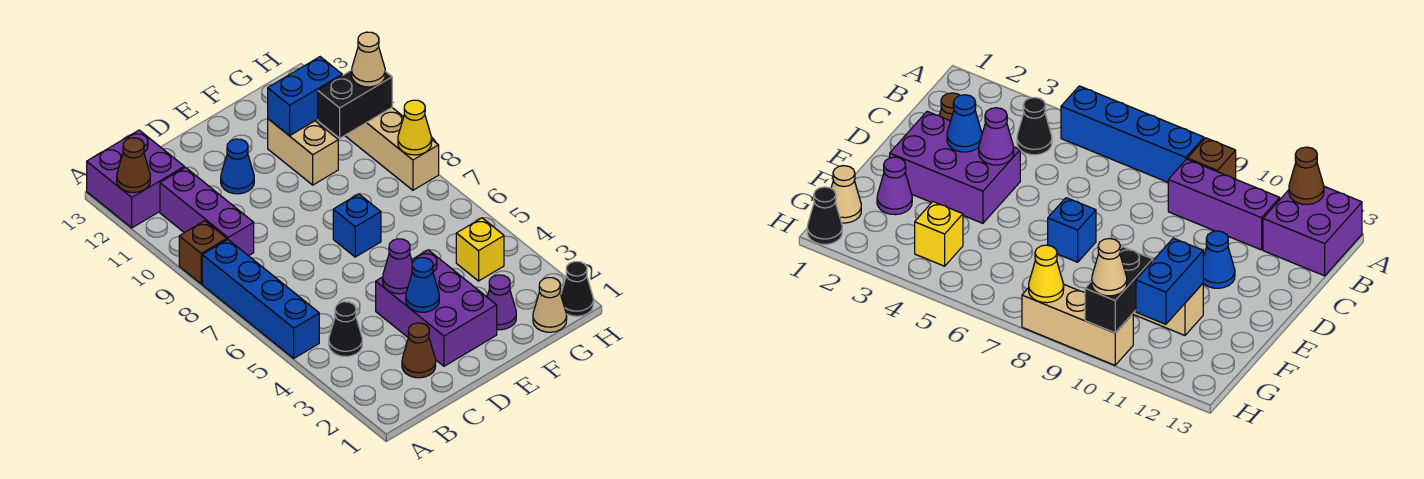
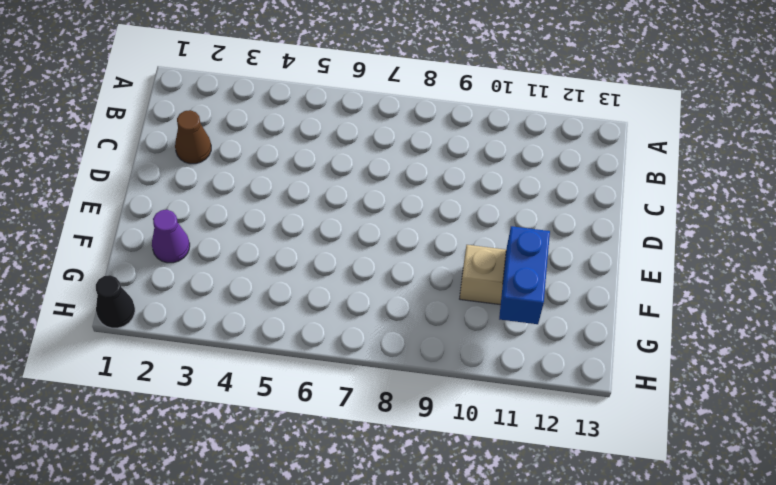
none -> blue brick A5:A8 level 1
none -> brown brick A9 level 1
none -> purple brick A12:B13 level 1

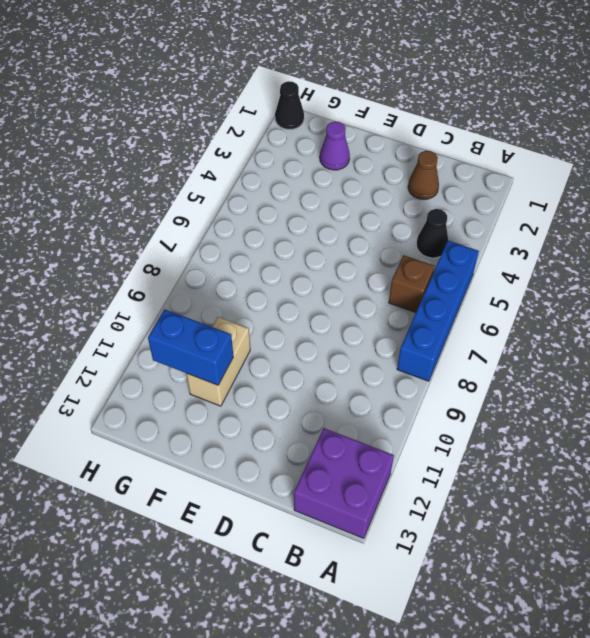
brown brick B6 level 1 -> brown brick A9 level 1
none -> purple brick B9:B11 level 1
none -> purple brick D2:E4 level 1
none -> blue cone D11 level 1

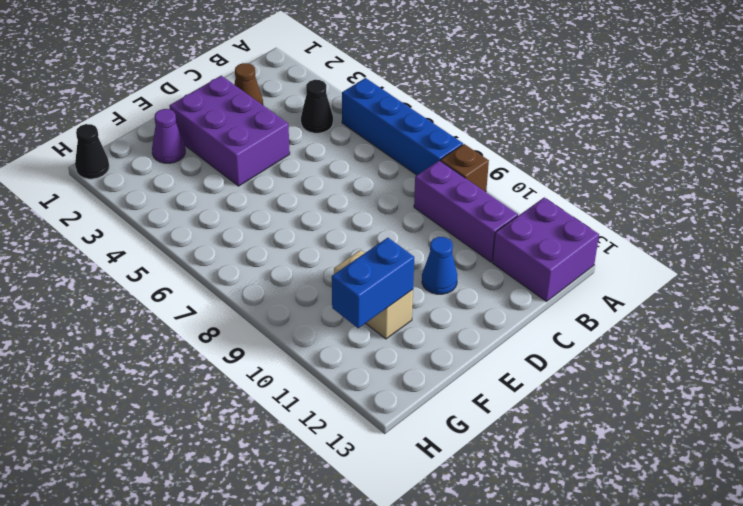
none -> blue brick E7 level 1
none -> tan cone G1 level 1
none -> yellow brick G4 level 1

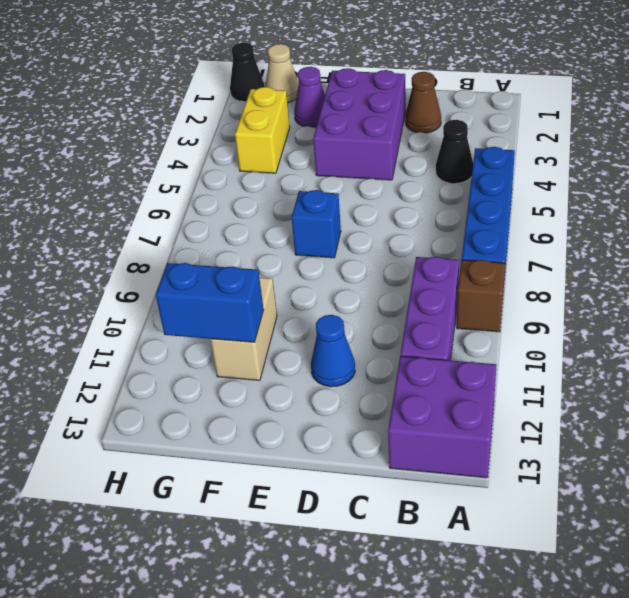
yellow brick G3:G4 level 1 -> yellow brick G4 level 1
none -> tan brick H8:H10 level 1
none -> brown cone A12 level 2
none -> blue cone D3 level 2

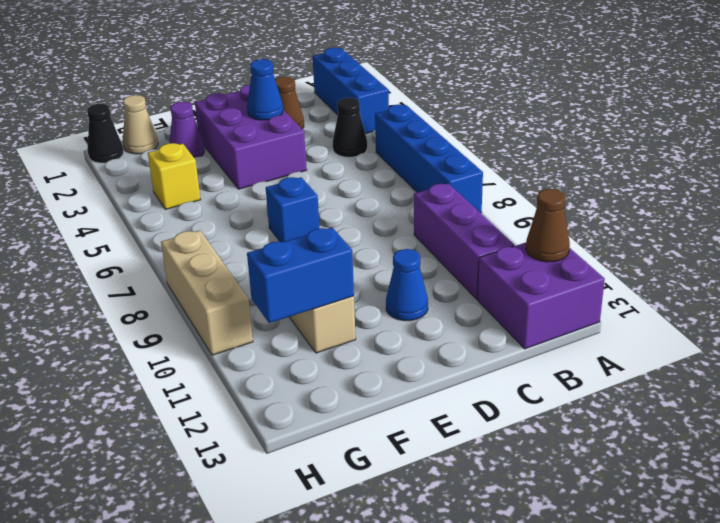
blue brick A1:A3 level 1 -> none
none -> brown brick A9 level 1
none -> purple cone D4 level 2
none -> black brick G10:H10 level 2

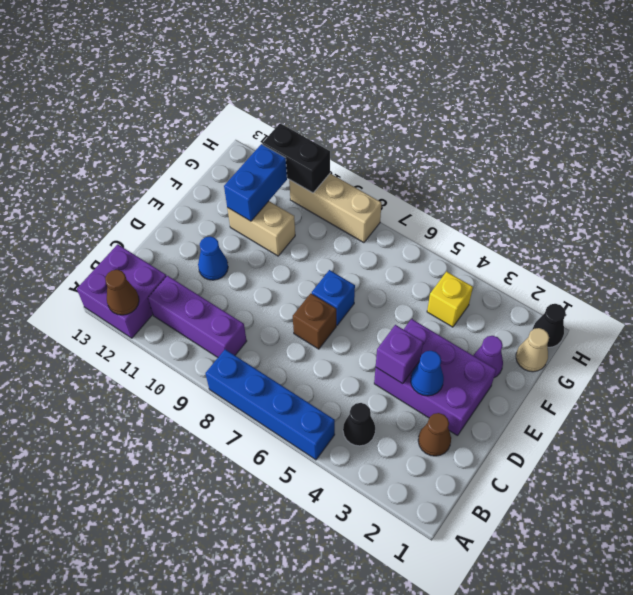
purple brick D4 level 2 -> purple cone D4 level 2
brown brick D7 level 1 -> brown brick A9 level 1
black brick H10:H11 level 2 -> black brick G10:H10 level 2
none -> yellow cone H8 level 2
none -> tan cone H10 level 3

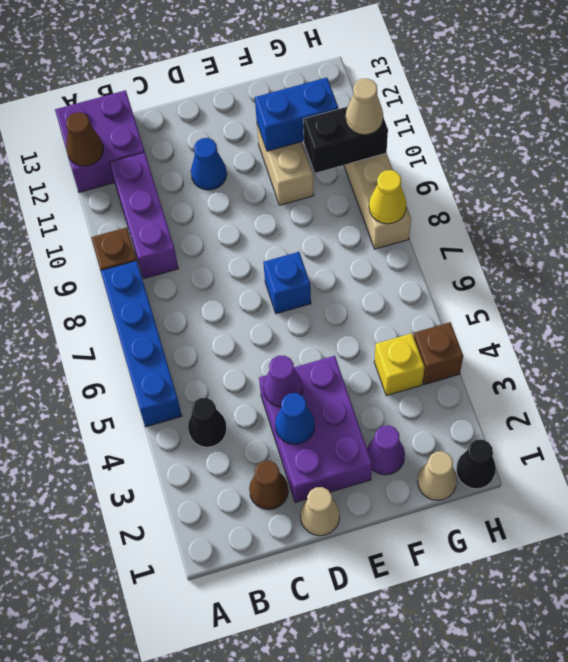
tan cone D1 level 1 -> none
brown brick H4 level 1 -> none

